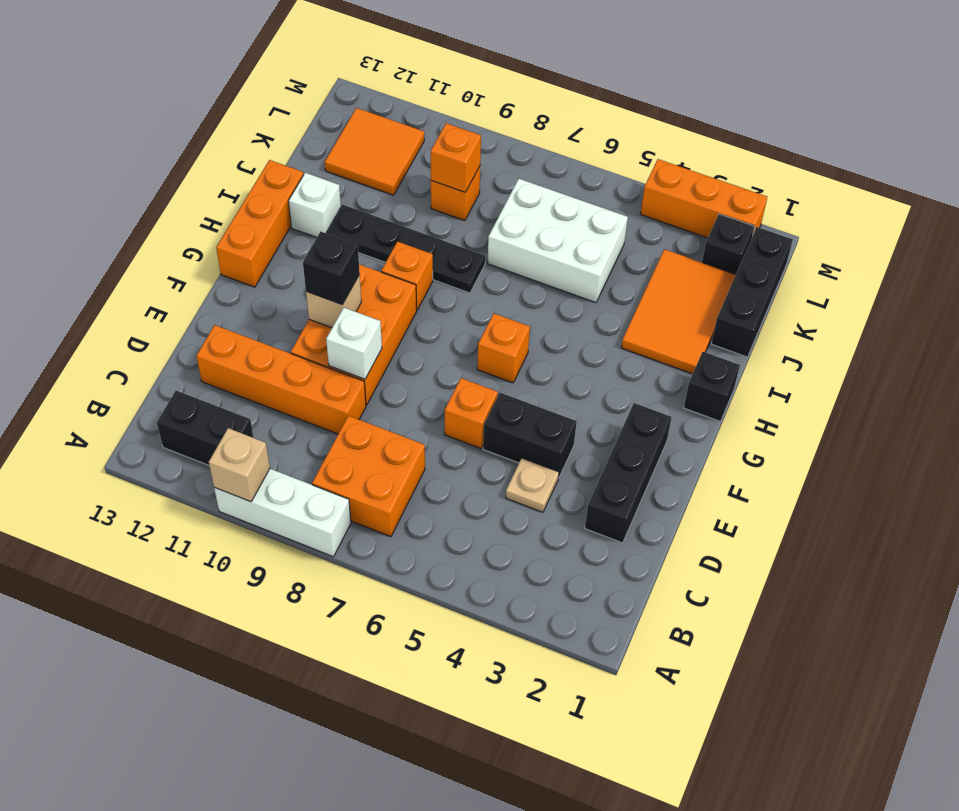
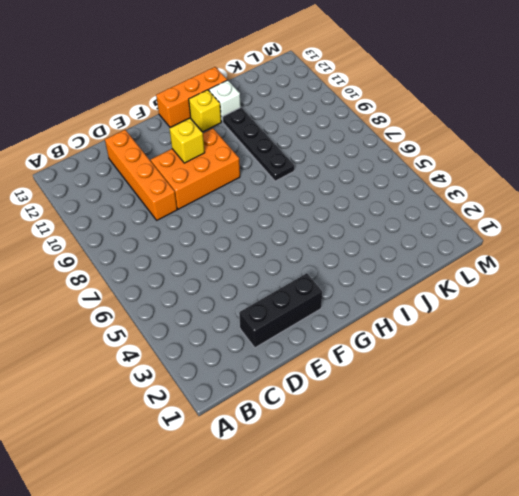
yellow brick F10 level 2 -> tan brick F10 level 2
yellow brick H12 level 1 -> none
none -> white brick A8:A10 level 1
none -> orange brick B7:C8 level 1
none -> black brick B11:B12 level 1

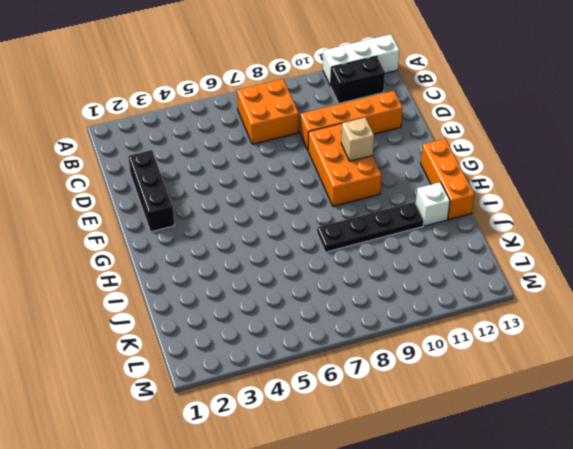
white brick A11:A13 level 1 -> white brick A8:A10 level 1
none -> tan plate D4 level 1
none -> black brick E4:E5 level 1
none -> orange brick E6 level 1

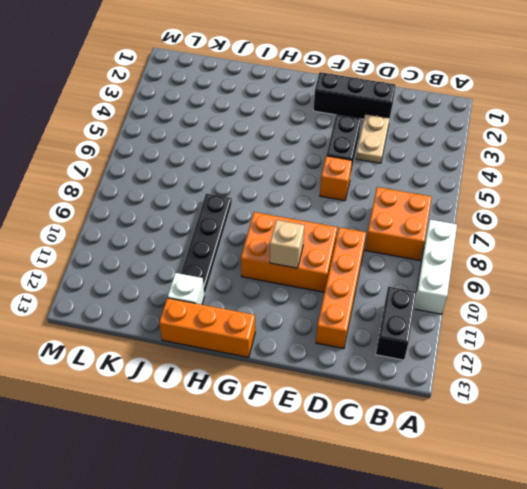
tan plate D3:D4 level 1 -> tan plate D4 level 1
none -> orange brick G6 level 1
none -> black brick H1 level 1
none -> orange brick H9 level 1

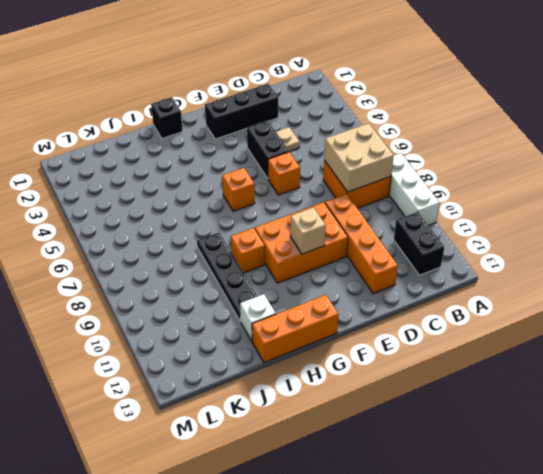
tan brick B7:C8 level 2 -> none
none -> orange tile I2:K3 level 1
none -> black brick J1:L1 level 1
none -> white brick J5:K7 level 1

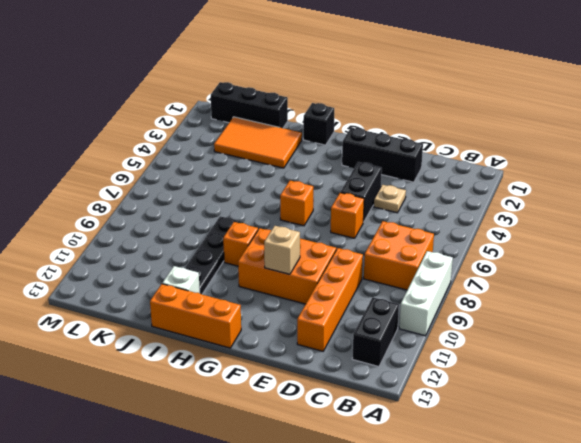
none -> white brick J5:K7 level 1
none -> orange brick K9 level 1
none -> orange tile K11:L12 level 1

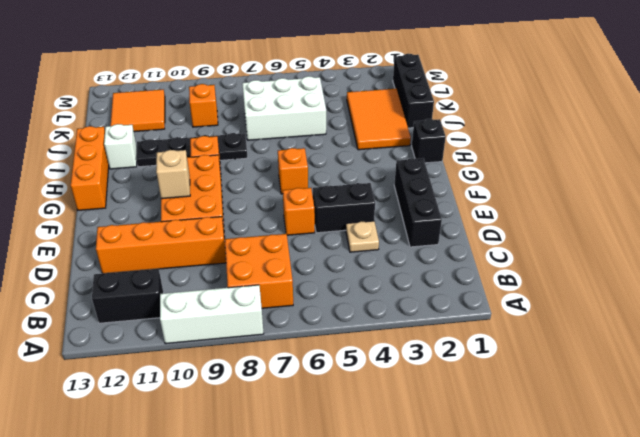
none -> black brick L2 level 1
none -> orange brick M2:M4 level 1
none -> tan brick A10 level 2

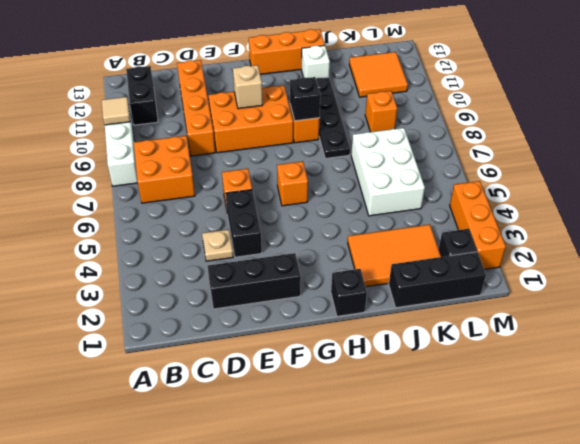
tan tile A10 level 2 -> tan brick A10 level 2
black brick H9 level 2 -> black brick F10 level 3
none -> white brick E9 level 2
none -> orange brick K9 level 2

